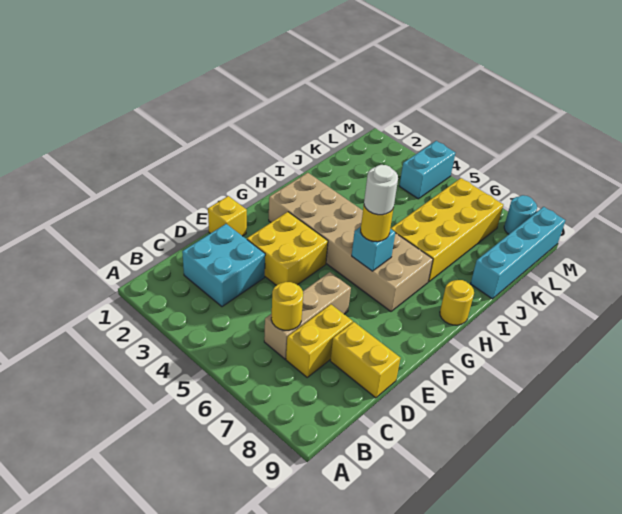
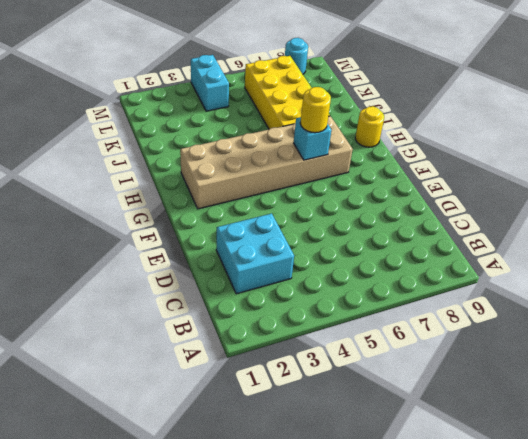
none -> tan brick C6:E6 level 1
none -> yellow brick C7:D7 level 1
none -> yellow brick D8:D9 level 1

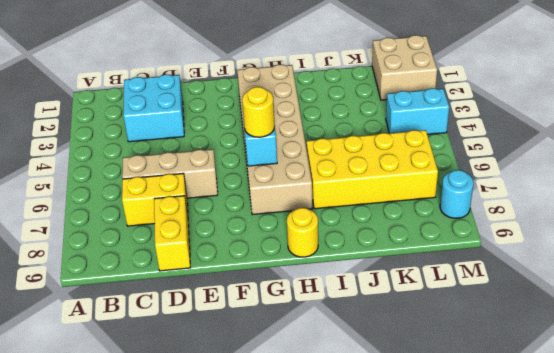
tan brick L1:M2 level 1 -> none
none -> yellow brick E1 level 1
none -> yellow brick E3:F4 level 1
none -> cyan brick J9:M9 level 1

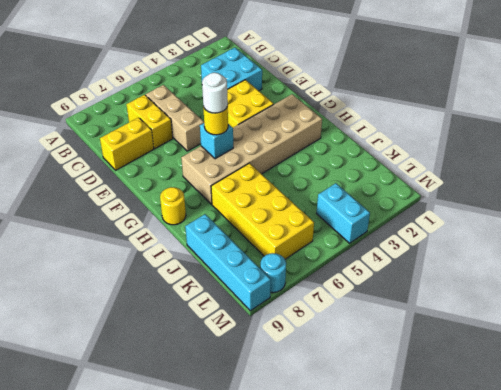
none -> yellow brick E1 level 1
none -> yellow round brick C6 level 2

